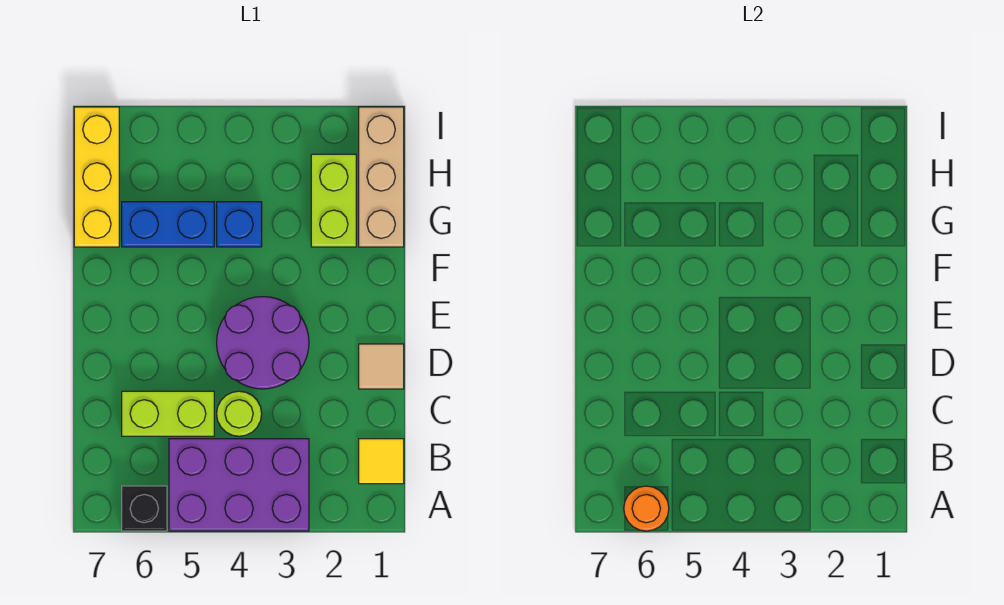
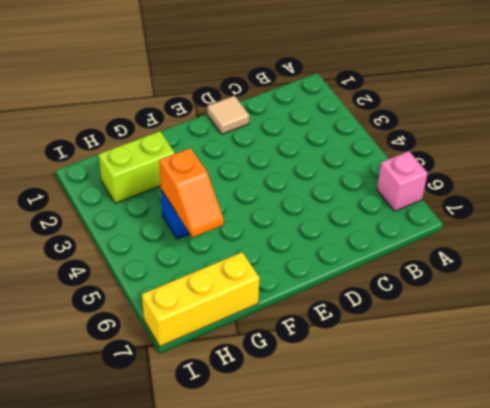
pink brick A6 level 1 -> black brick A6 level 1
orange slope G4:G5 level 2 top 4 -> none
none -> purple brick A3:B5 level 1
none -> yellow tile B1 level 1
none -> lime round brick C4 level 1

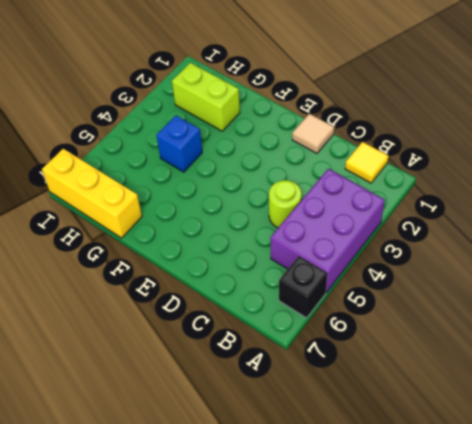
none -> lime brick C5:C6 level 1
none -> purple round brick D3:E4 level 1
none -> tan brick G1:I1 level 1

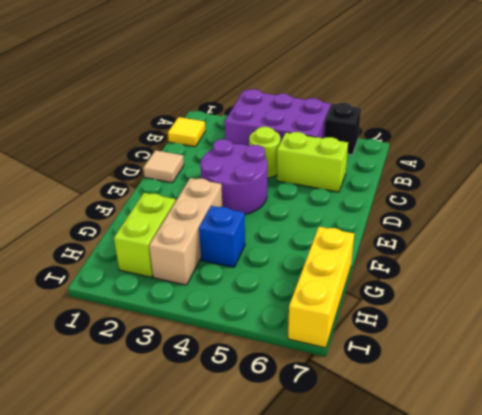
tan brick F3:H3 level 1 -> tan brick G1:I1 level 1
none -> blue brick G5:G6 level 1
none -> orange round brick A6 level 2

